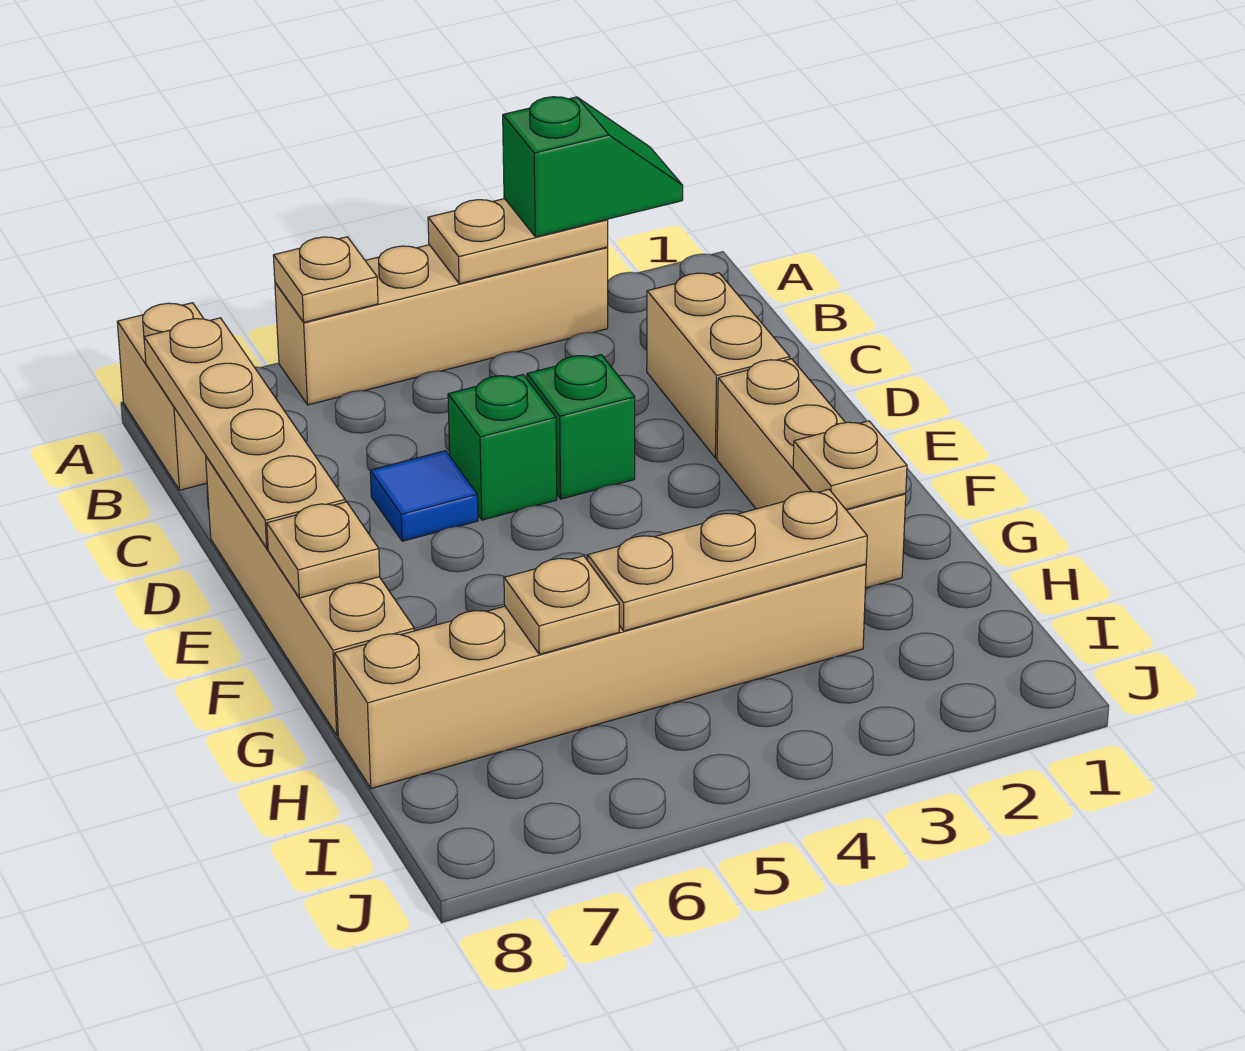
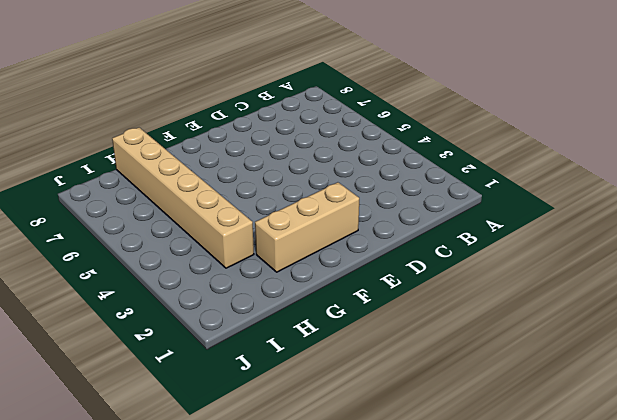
none -> tan brick A3:A6 level 1
none -> tan brick A8:B8 level 1
none -> tan brick C2:D2 level 1

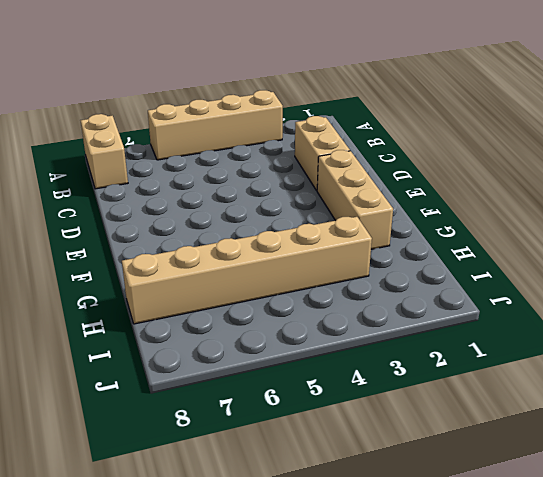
none -> green brick D4 level 1
none -> green brick D5 level 1
none -> blue tile D6 level 1

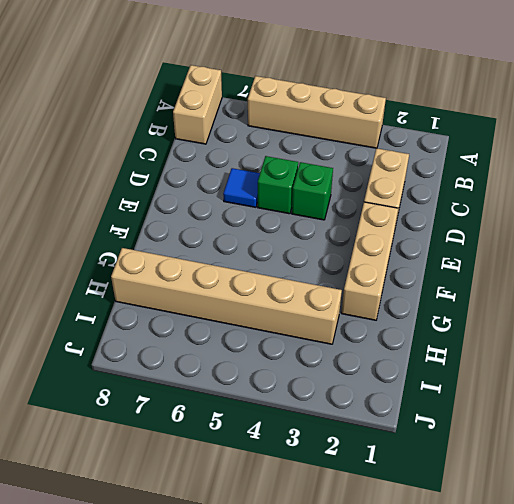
none -> tan brick D8:G8 level 1
none -> tan plate A3:A4 level 2
none -> tan plate A6 level 2

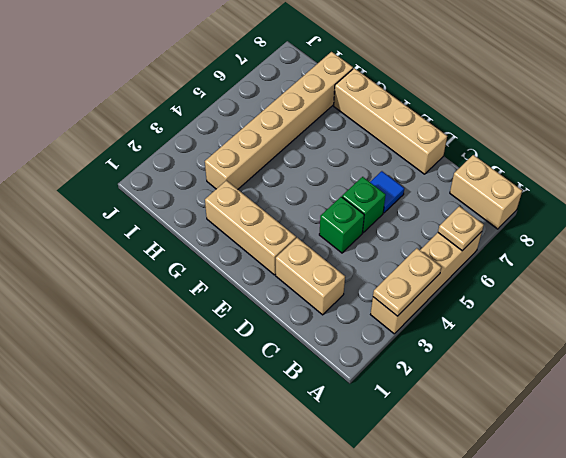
none -> tan plate B8:E8 level 2
none -> tan plate F8 level 2
none -> tan plate G2 level 2

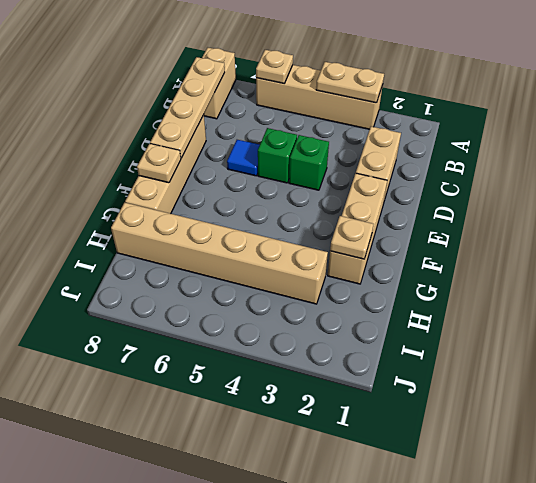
none -> tan plate H3:H5 level 2
none -> tan plate H6 level 2
none -> green slope A2:A3 level 3 top 3

